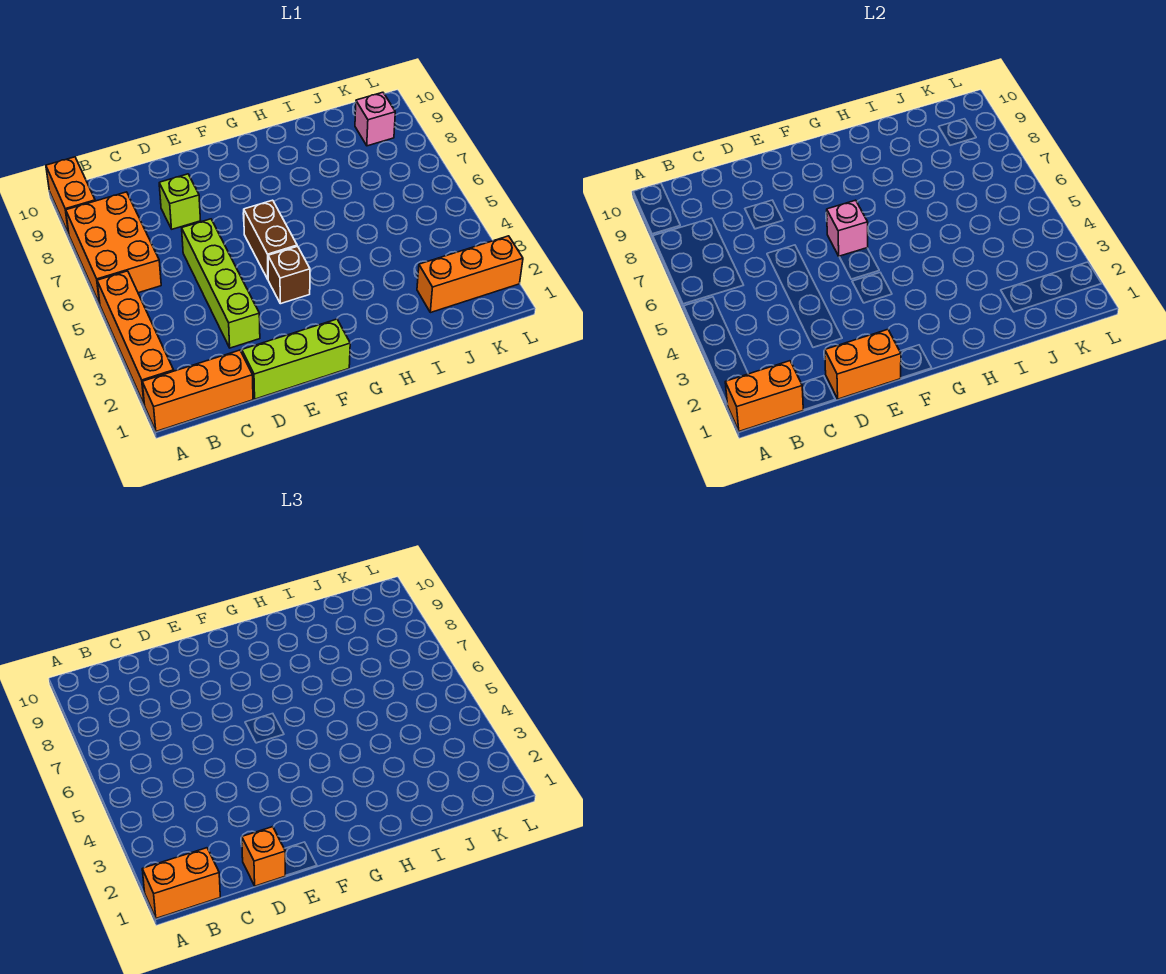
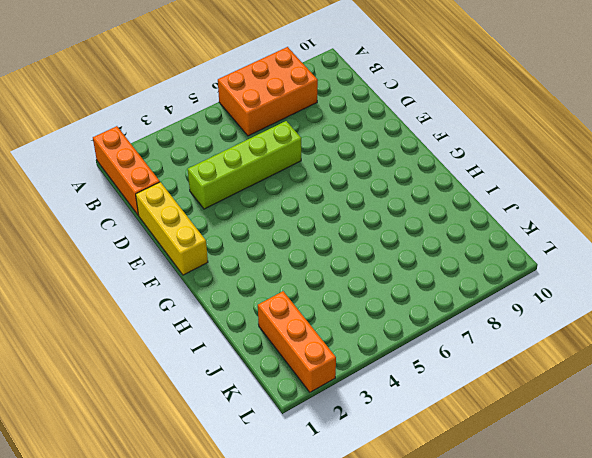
yellow brick D1:F1 level 1 -> lime brick D1:F1 level 1
none -> orange brick A2:A5 level 1
none -> orange brick A9:A10 level 1
none -> lime brick D8 level 1

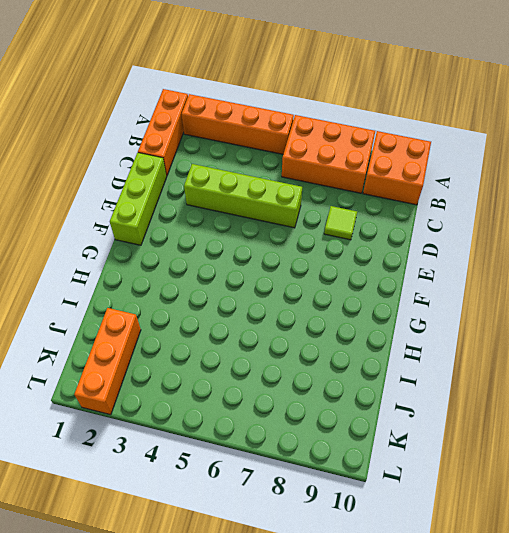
orange brick A9:B10 level 1 -> orange brick A9:A10 level 1
lime tile D8 level 1 -> lime brick D8 level 1
none -> brown brick F4 level 1
none -> brown brick F5:F6 level 1
none -> pink brick K9 level 1

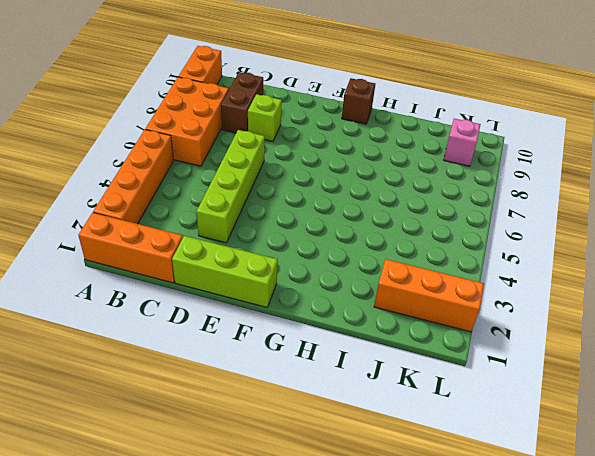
brown brick C8:C9 level 1 -> brown brick F5:F6 level 1
brown brick G10 level 1 -> brown brick F4 level 1
none -> orange brick A1:B1 level 2
none -> orange brick D1:E1 level 2
none -> pink brick F6 level 2

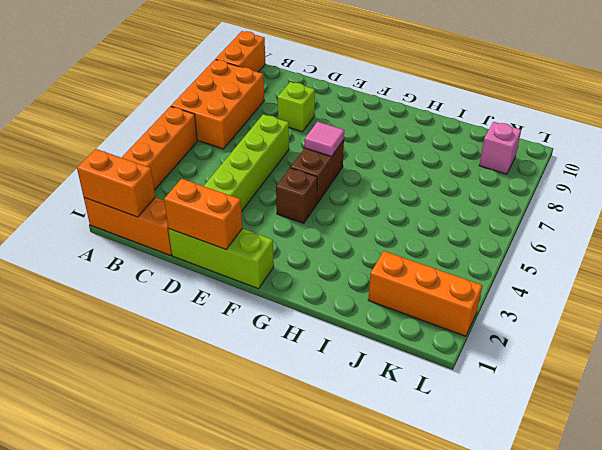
pink tile F6 level 2 -> pink brick F6 level 2
none -> orange brick A1:B1 level 3
none -> orange brick D1 level 3

